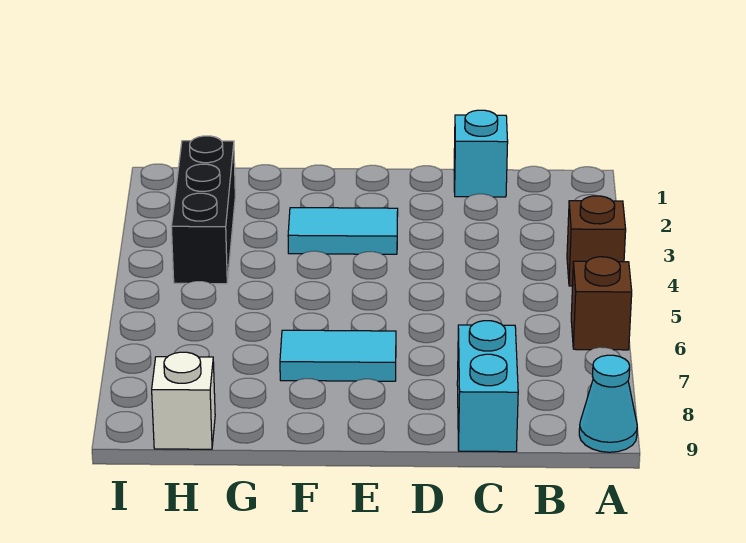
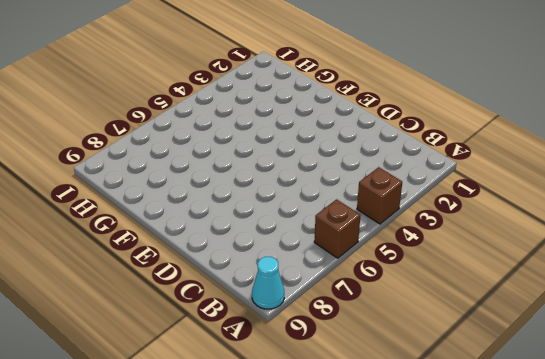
none -> cyan brick C1 level 1
none -> cyan brick C8:C9 level 1

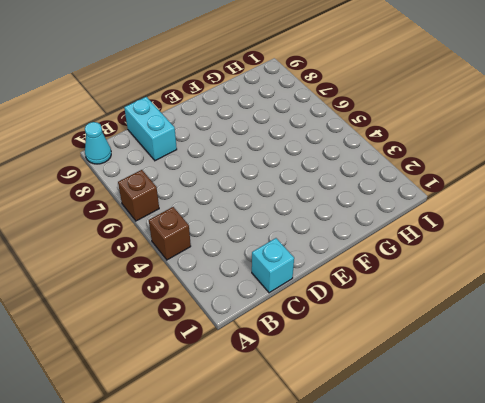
none -> cyan tile E3:F3 level 1
none -> cyan tile E7:F7 level 1

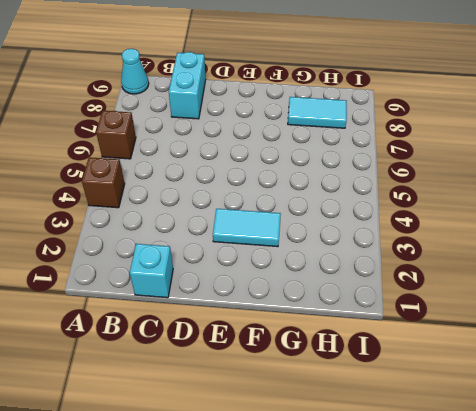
cyan tile G8:H8 level 1 -> cyan tile E7:F7 level 1
none -> black brick H2:H4 level 1
none -> white brick H9 level 1

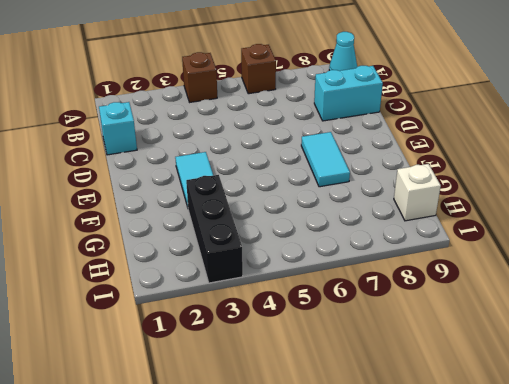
black brick G3:I3 level 1 -> black brick H2:H4 level 1

